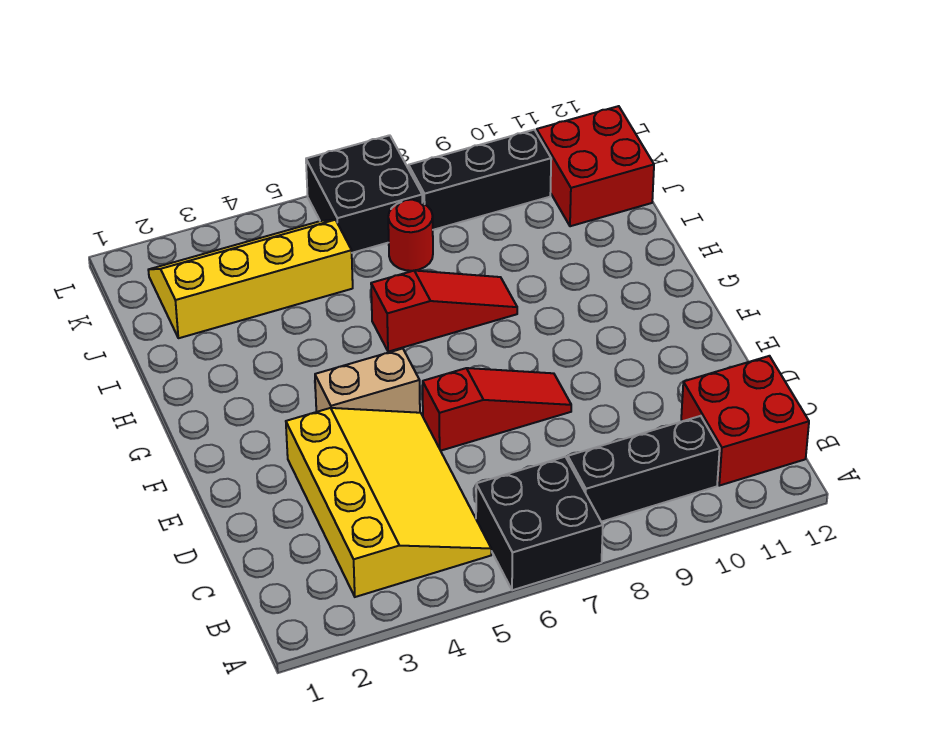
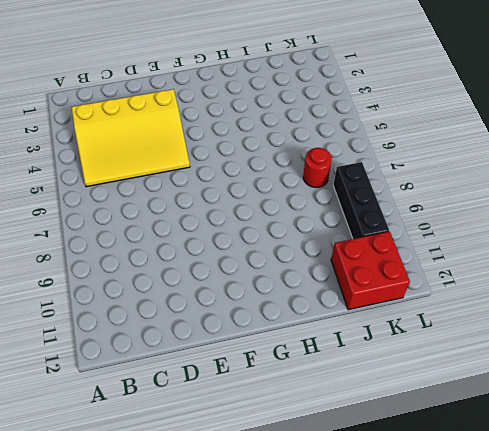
none -> black brick A6:B7 level 1
none -> black brick B8:B10 level 1
none -> red brick B11:C12 level 1

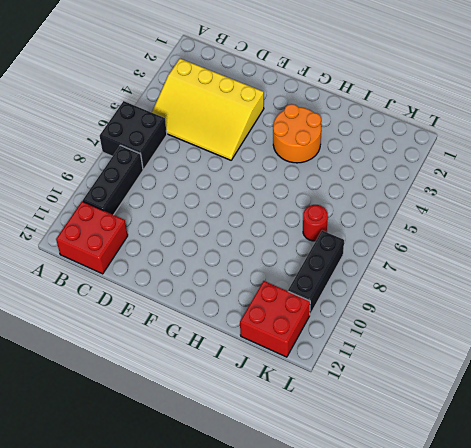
orange round brick G3:H4 level 1 -> none
none -> red slope E6:E8 level 1 top 6
none -> tan brick F4:F5 level 1
none -> red slope H6:H8 level 1 top 6

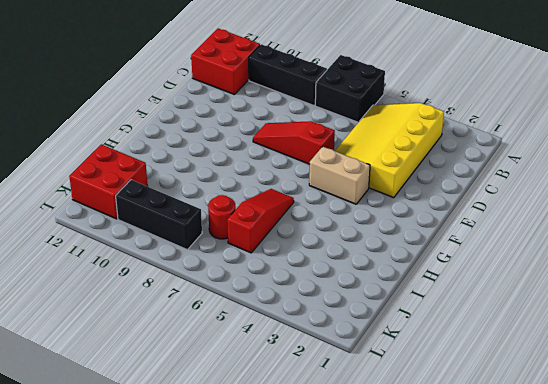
red slope H6:J6 level 1 top J -> red slope H6:H8 level 1 top 6
none -> yellow slope J2:K5 level 1 top J
none -> black brick K6:L7 level 1

